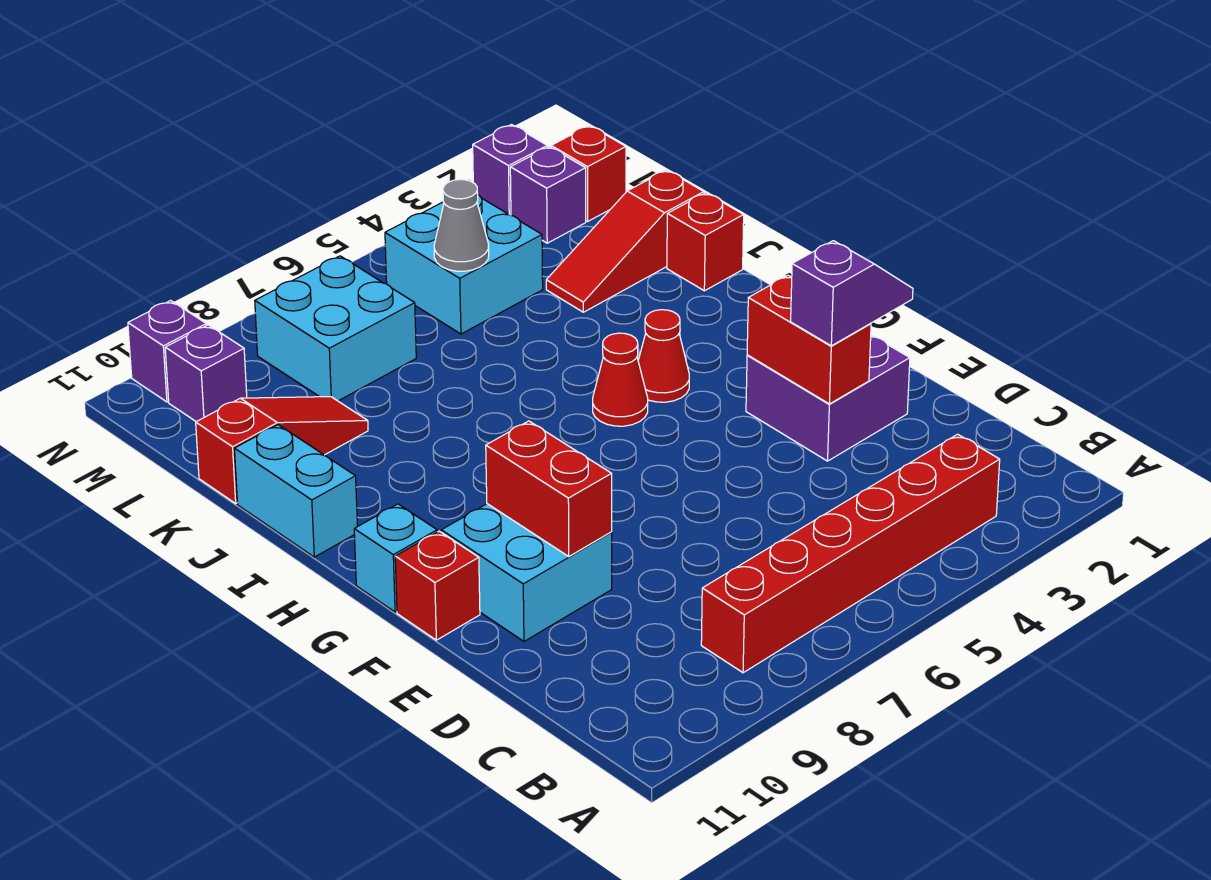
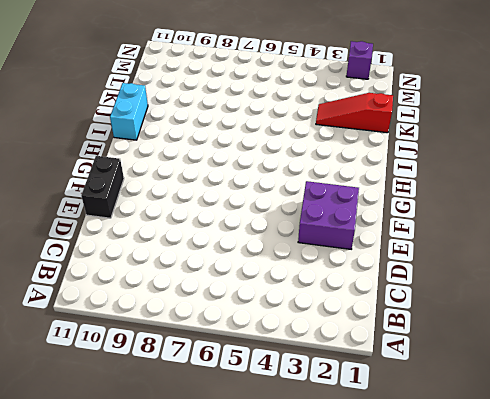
black brick E11:F11 level 1 -> red brick F11 level 1
none -> red brick B3:B8 level 1
none -> cyan brick E9:F10 level 1
none -> cyan brick G11 level 1

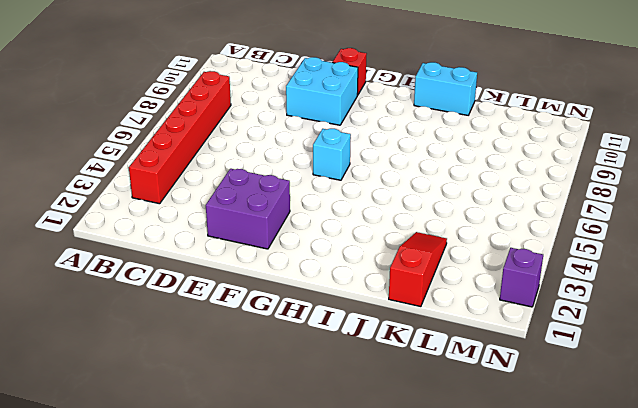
cyan brick G6 level 1 -> cyan brick G11 level 1
none -> red cone H4 level 1
none -> red cone H5 level 1
none -> red brick J1 level 1

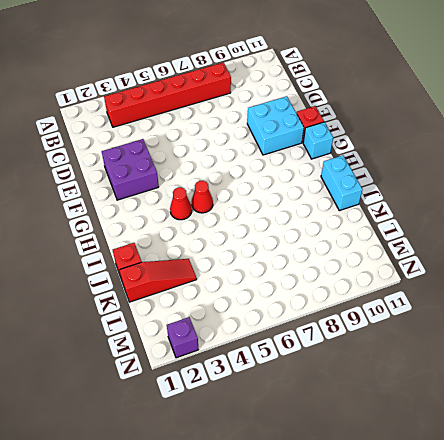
none -> red slope K9:K11 level 1 top 11
none -> cyan brick L4:M5 level 1
none -> cyan brick L7:M8 level 1

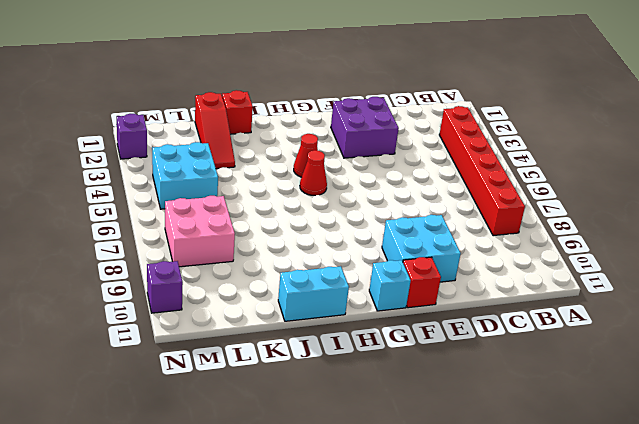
pink brick L7:M8 level 1 -> cyan brick L7:M8 level 1
none -> red slope K9:K11 level 1 top 11
none -> red brick M1 level 1
none -> purple brick M2 level 1

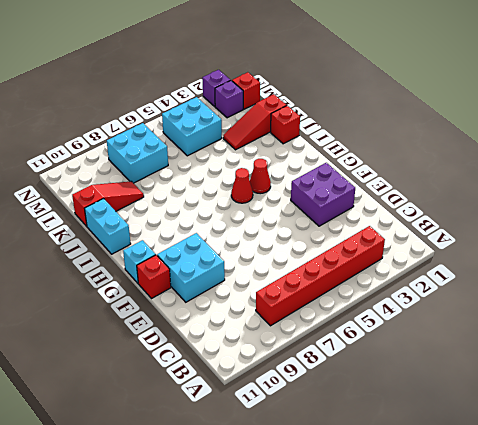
none -> purple brick M10 level 1
none -> purple brick N10 level 1
none -> red brick E3:F3 level 2

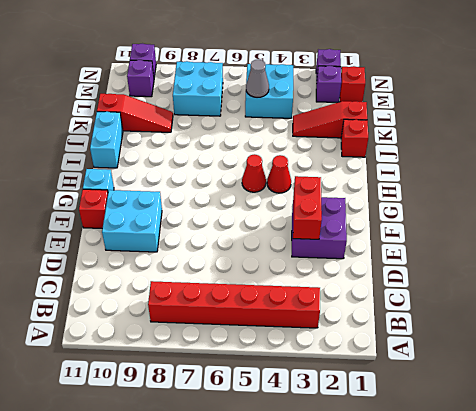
none -> red brick E9:F9 level 2
none -> purple slope E2:E3 level 3 top 3

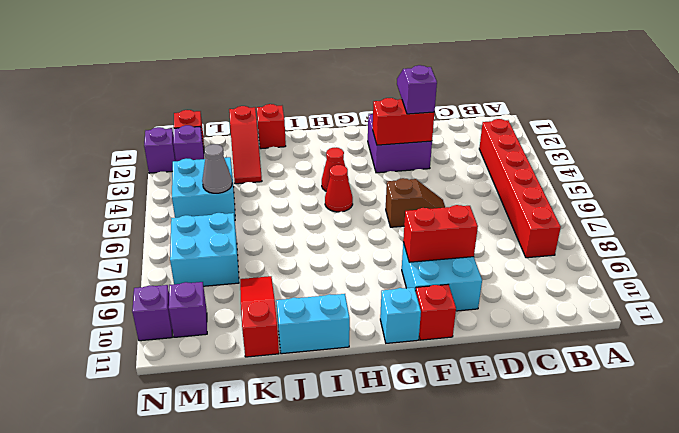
brown slope E6:F6 level 1 top F -> none

